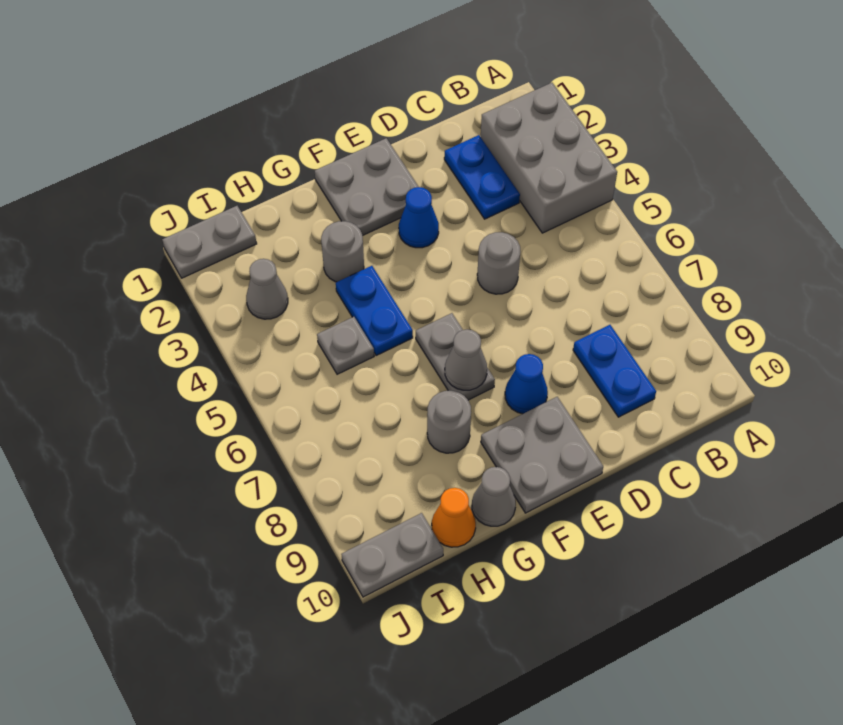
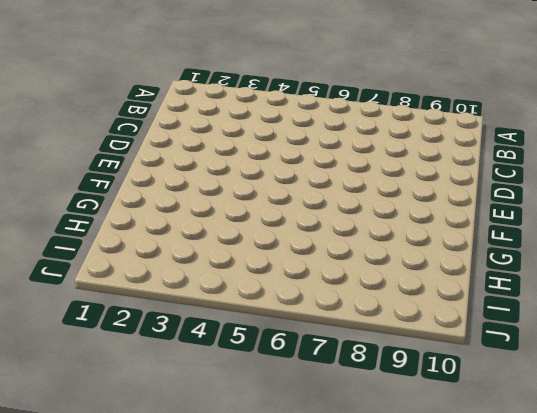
none -> grey brick A2:B4 level 1
none -> blue plate C2:C3 level 1
none -> blue plate C8:C9 level 1

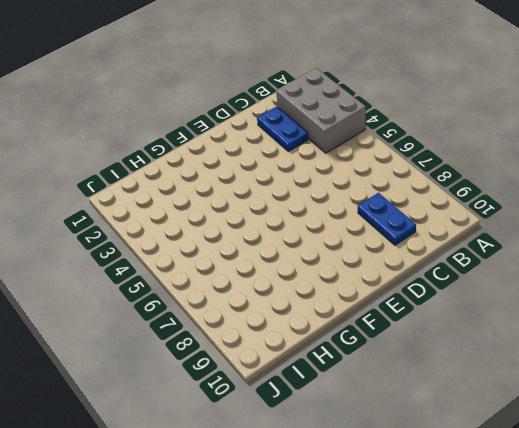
none -> grey round brick D5 level 1
none -> grey plate E1:F2 level 1
none -> blue cone E3 level 1

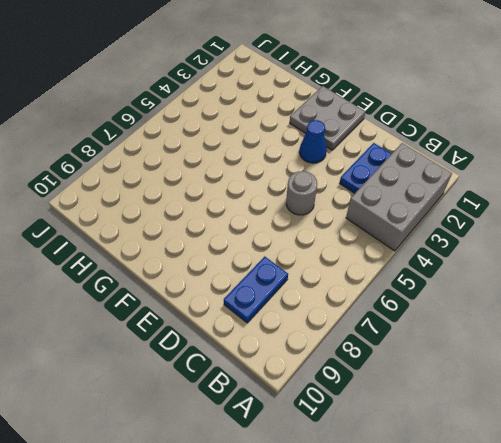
none -> blue cone E8 level 1
none -> grey plate E9:F10 level 1
none -> grey plate F6:F7 level 1

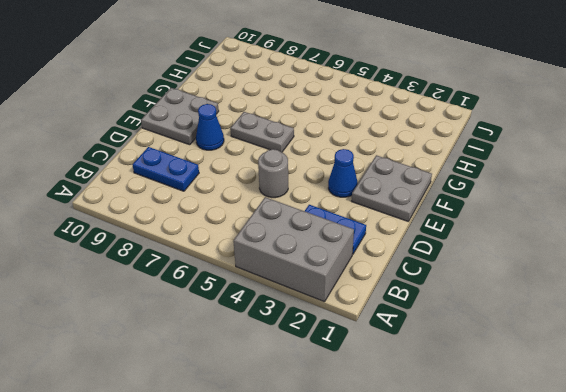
none -> grey round brick G3 level 1
none -> blue plate G4:G5 level 1
none -> grey round brick G8 level 1

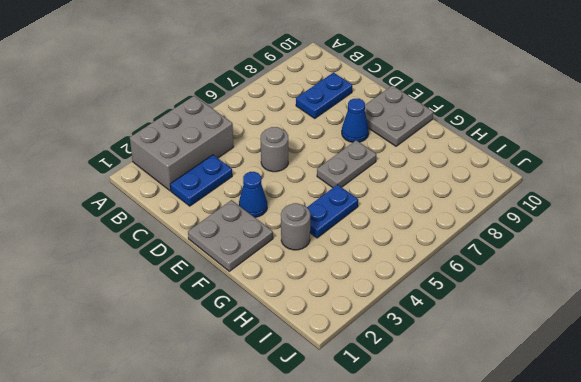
none -> grey round brick G8 level 1
none -> grey cone G10 level 1
none -> grey plate H5 level 1

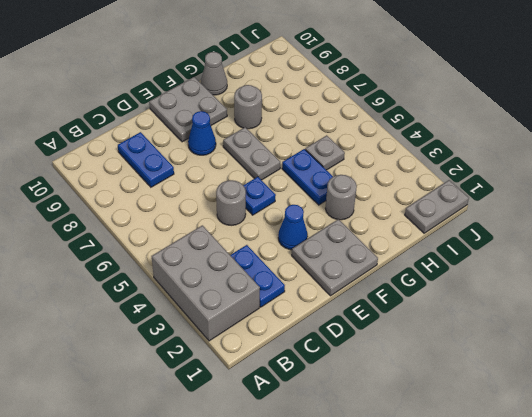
blue plate E5 level 1 -> none
none -> orange cone H10 level 1
none -> grey cone I3 level 1
none -> grey plate I10:J10 level 1

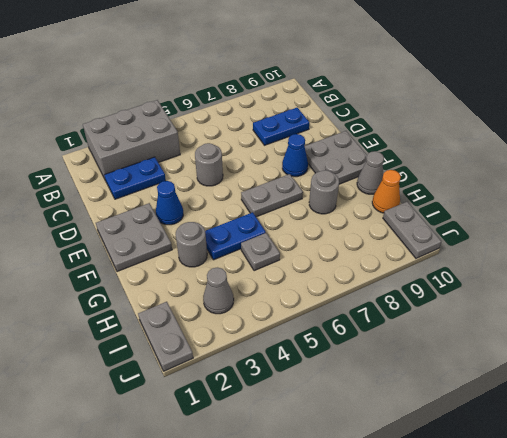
none -> grey cone F7 level 2

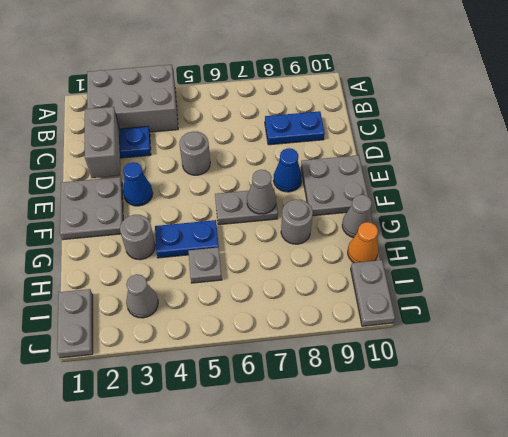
grey brick C2:D2 level 2 -> none

